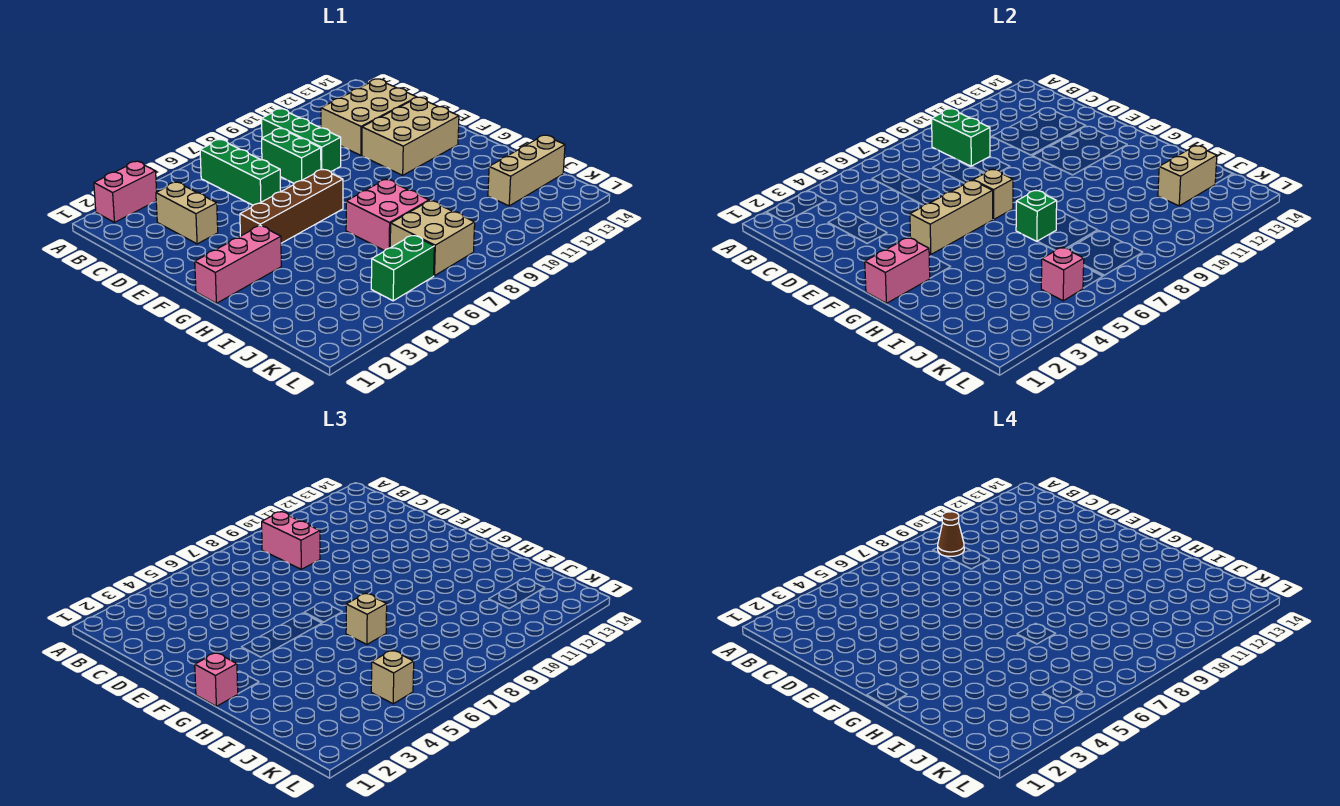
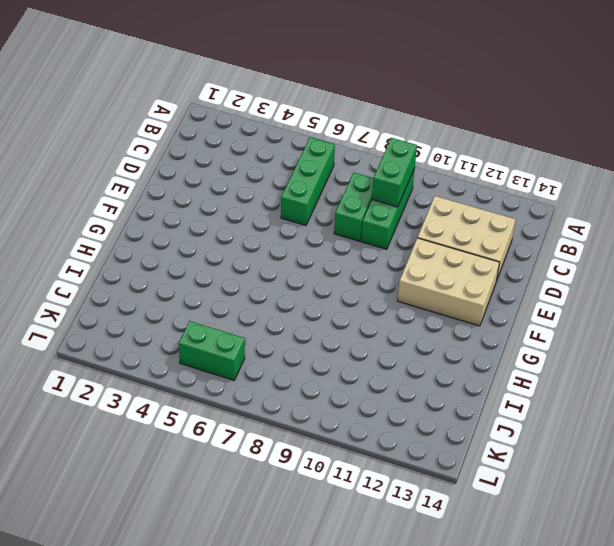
none -> pink brick A2:A3 level 1
none -> tan brick C3:D3 level 1
none -> brown brick F4:F7 level 1

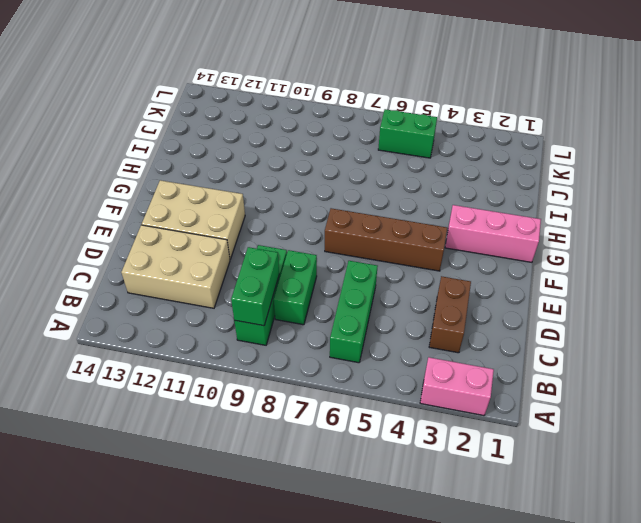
brown brick C3:D3 level 1 -> tan brick C3:D3 level 1
none -> pink brick H7:I8 level 1
none -> tan brick J7:K8 level 1
none -> tan brick J12:J14 level 1

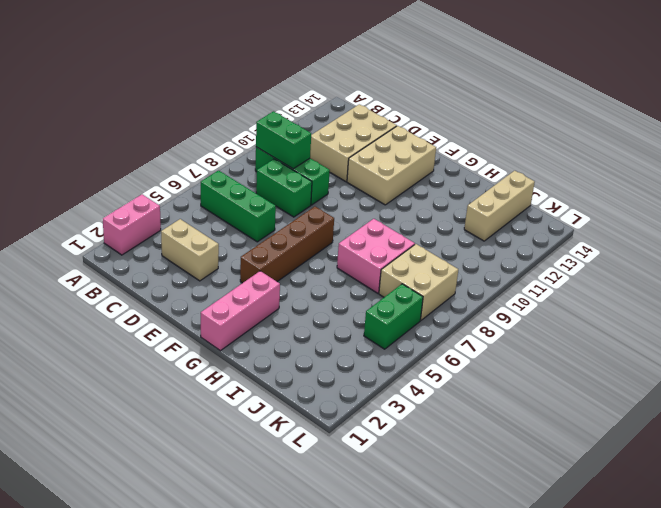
none -> tan brick F4:F6 level 2
none -> tan brick F7 level 2
none -> pink brick G1:G2 level 2

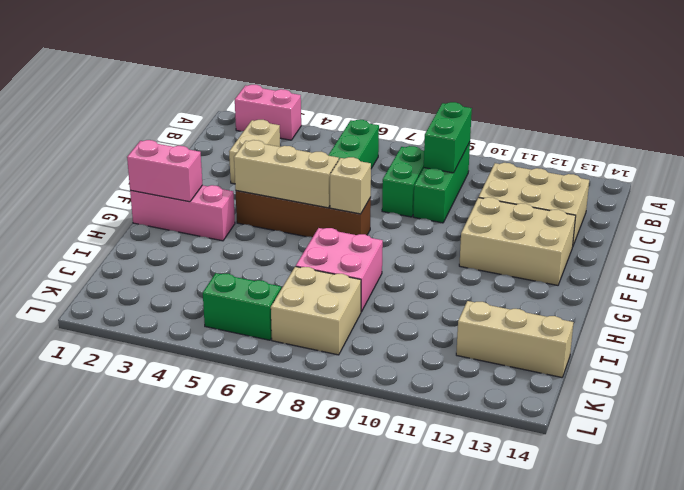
none -> green brick H7 level 2
none -> tan brick J12:J13 level 2
none -> pink brick K5 level 2

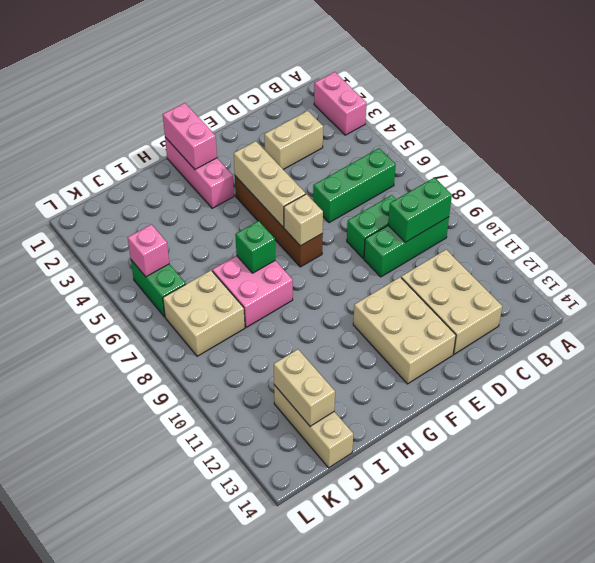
none -> pink brick B9:C9 level 3
none -> pink brick G1 level 3
none -> tan brick H7 level 3

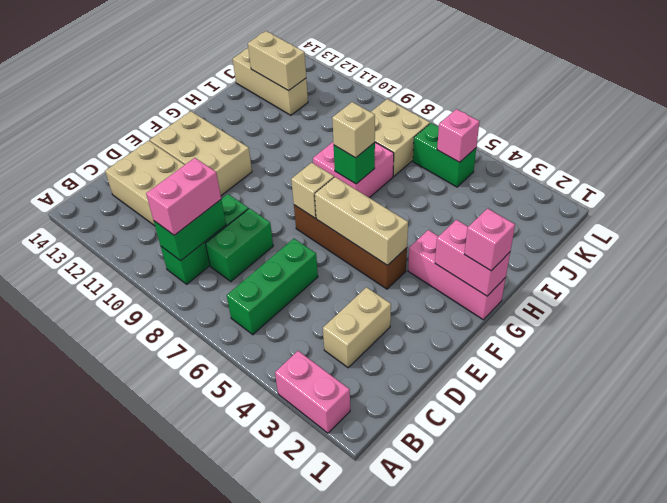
none -> tan brick K5 level 3
none -> brown cone B9 level 4

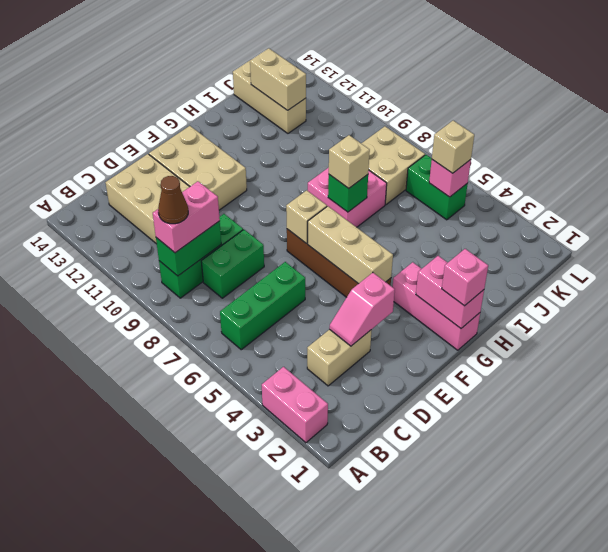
pink slope D3:E3 level 2 top E -> none

